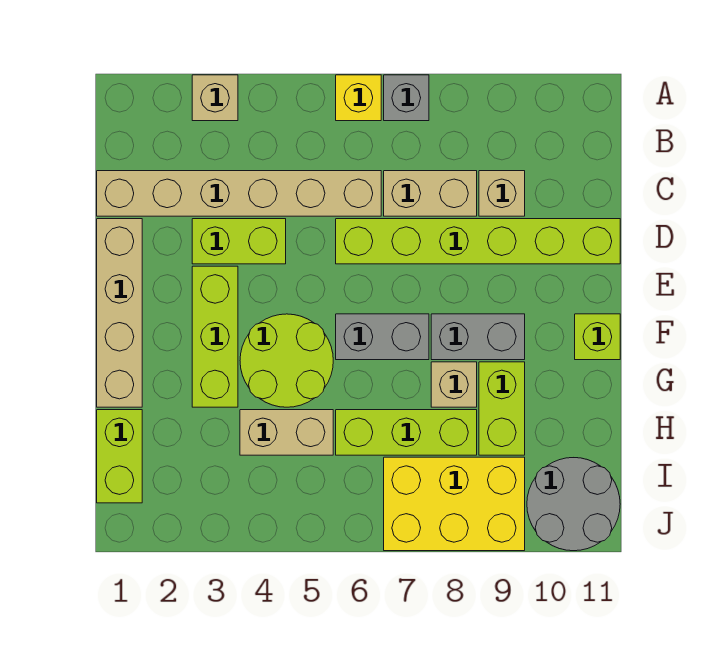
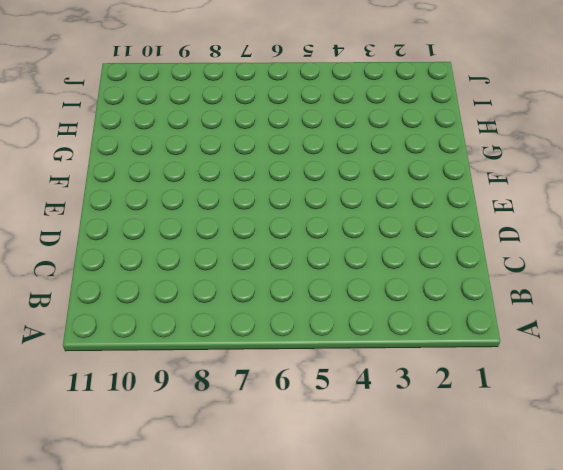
none -> tan brick A3 level 1
none -> yellow brick A6 level 1
none -> grey brick A7 level 1

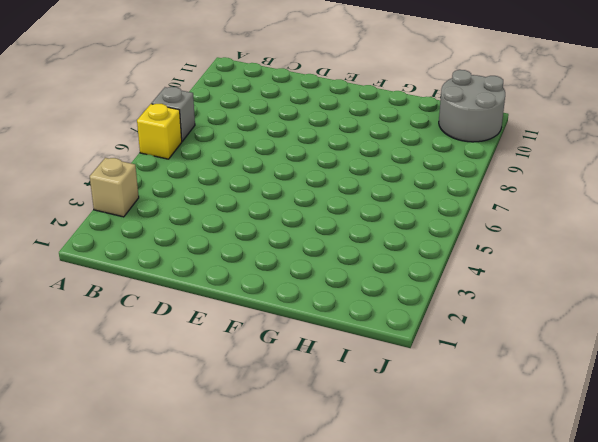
none -> tan brick C1:C6 level 1
none -> tan brick C7:C8 level 1
none -> tan brick C9 level 1

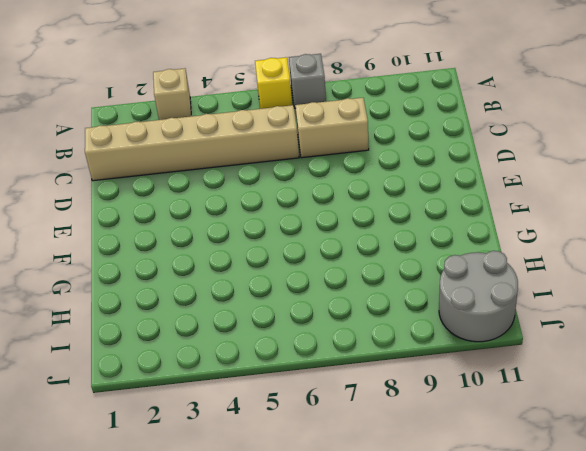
none -> tan brick C9 level 1
none -> tan brick D1:G1 level 1
none -> lime brick D3:D4 level 1

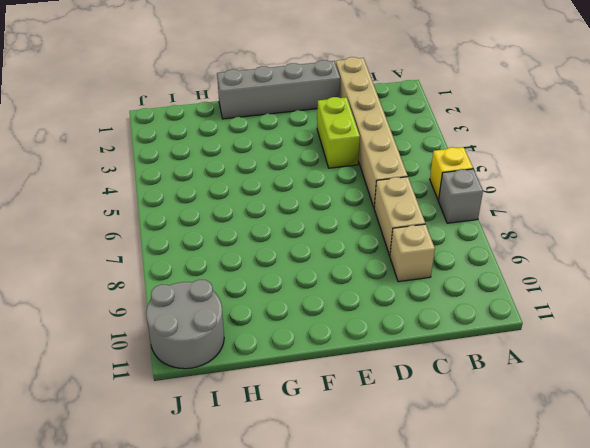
grey brick D1:G1 level 1 -> tan brick D1:G1 level 1
none -> tan brick A3 level 1
none -> lime brick D6:D11 level 1
none -> lime brick E3:G3 level 1

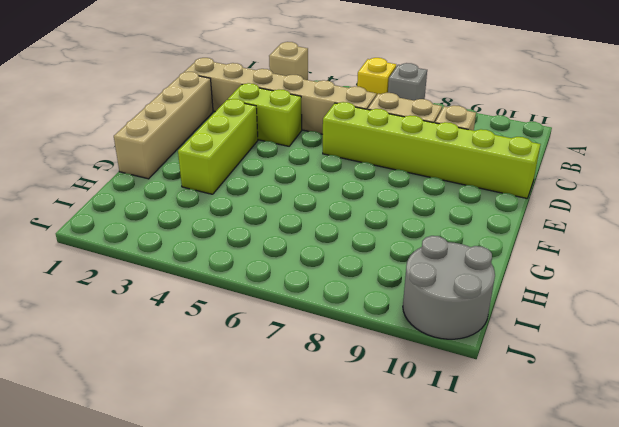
none -> lime round brick F4:G5 level 1
none -> grey brick F6:F7 level 1
none -> grey brick F8:F9 level 1

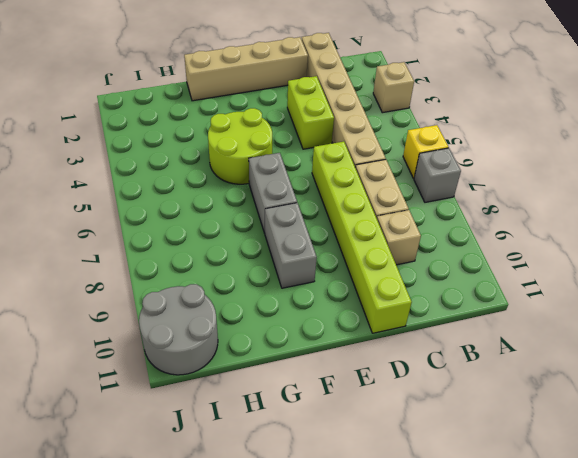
none -> lime brick E3:G3 level 1
none -> lime brick F11 level 1
none -> tan brick G8 level 1

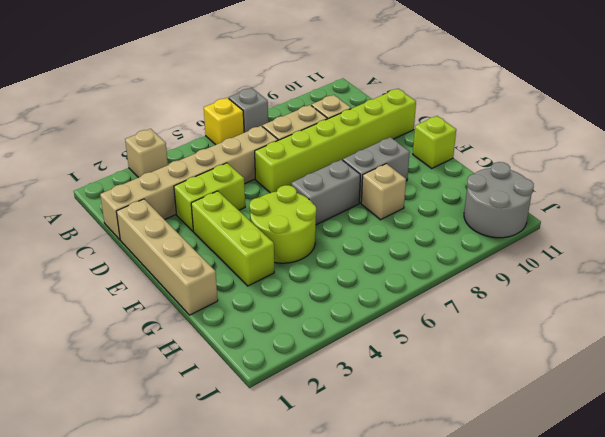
none -> lime brick G9:H9 level 1
none -> lime brick H1:I1 level 1
none -> tan brick H4:H5 level 1

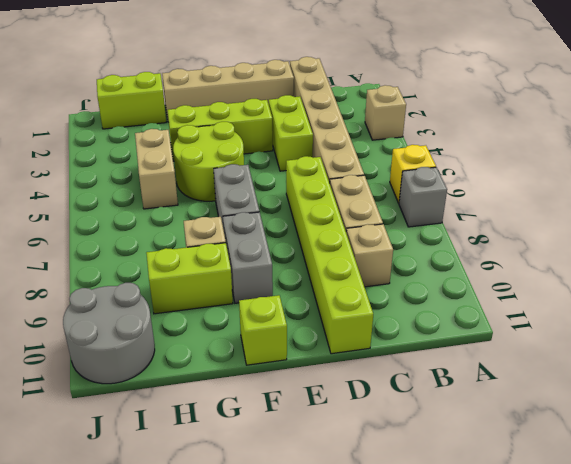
none -> lime brick H6:H8 level 1
none -> yellow brick I7:J9 level 1

